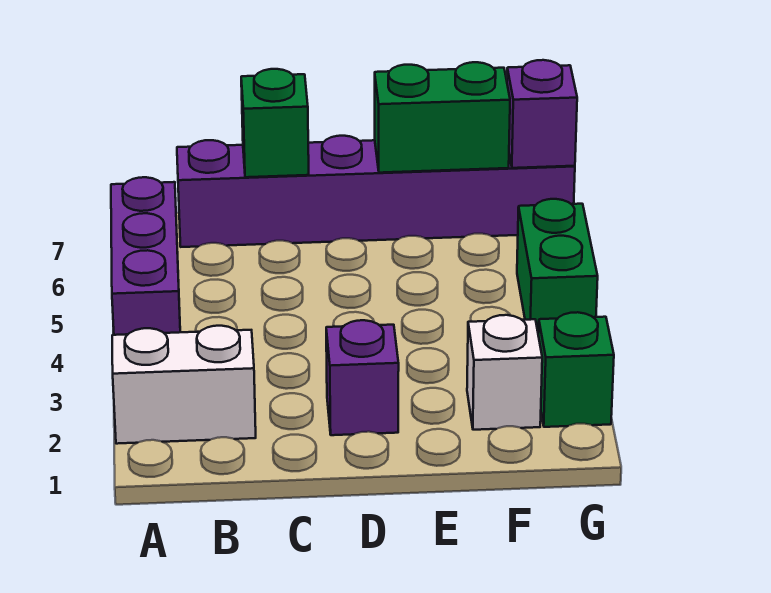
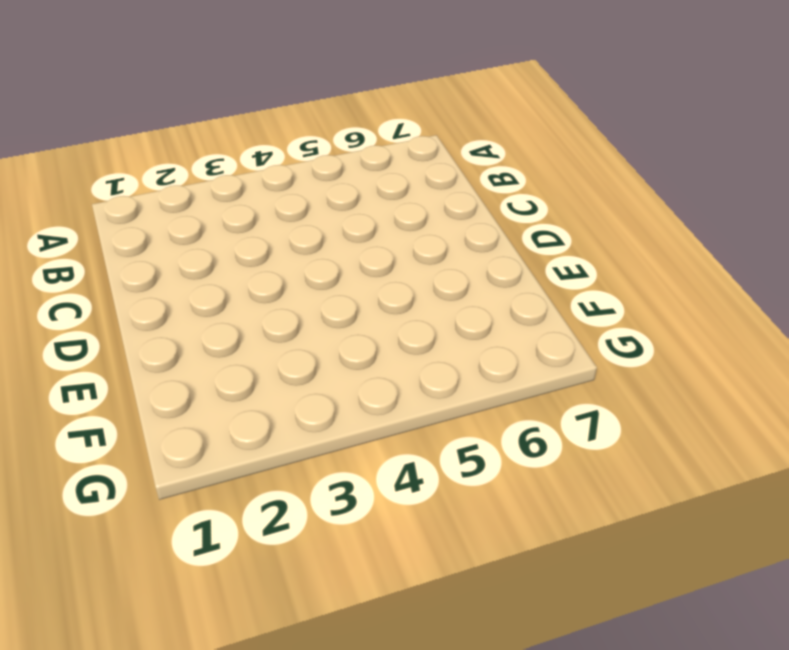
none -> white brick A2:B2 level 1
none -> purple brick A4:A6 level 1

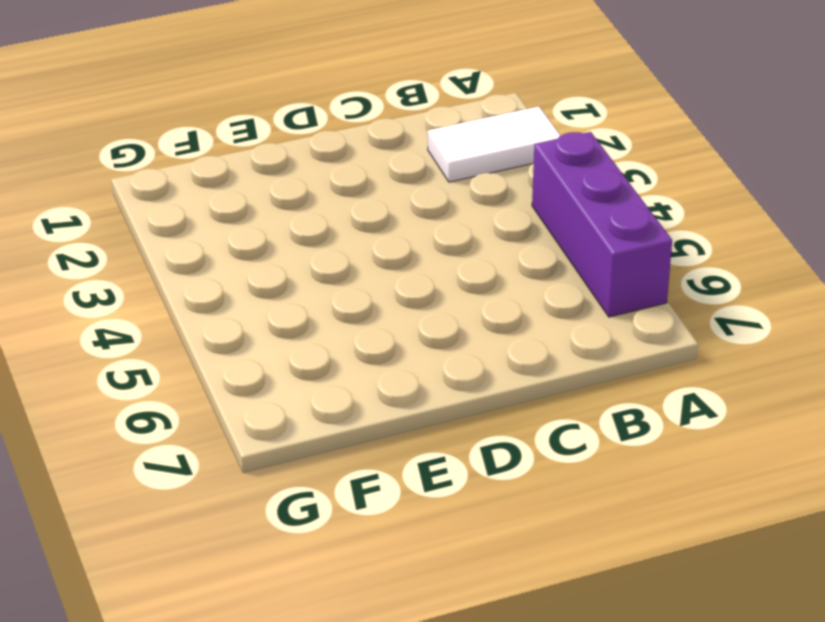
white tile A2:B2 level 1 -> white brick A2:B2 level 1
none -> purple brick B7:G7 level 1
none -> purple brick D2 level 1

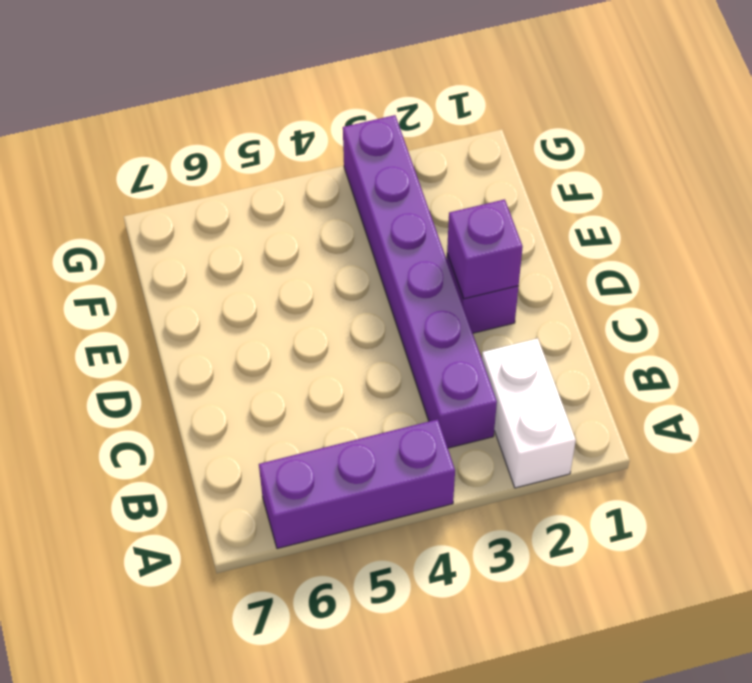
purple brick B3:G3 level 1 -> purple brick B7:G7 level 1
purple brick D2 level 2 -> purple brick G7 level 2
none -> white brick F2 level 1
none -> green brick G2 level 1

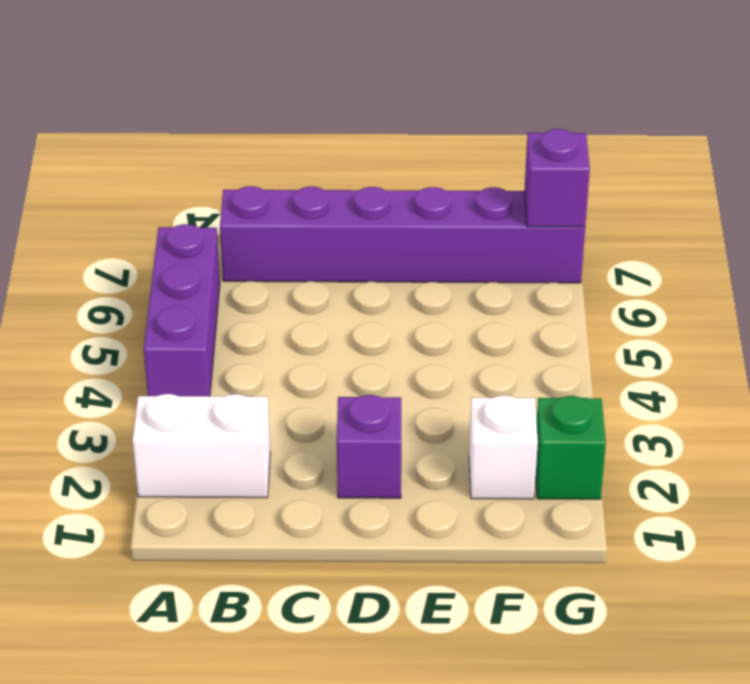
none -> green brick G4:G5 level 1
none -> green brick C7 level 2

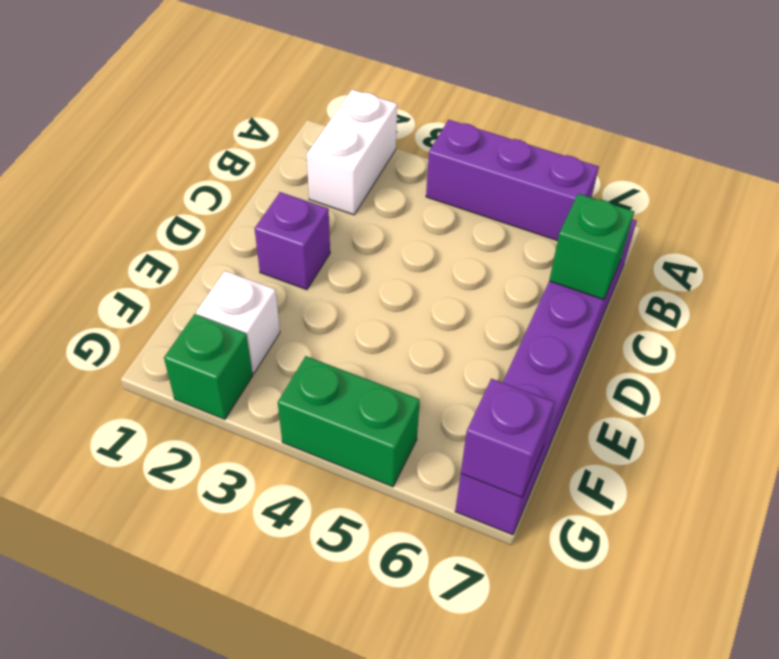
none -> green brick E7:F7 level 2

